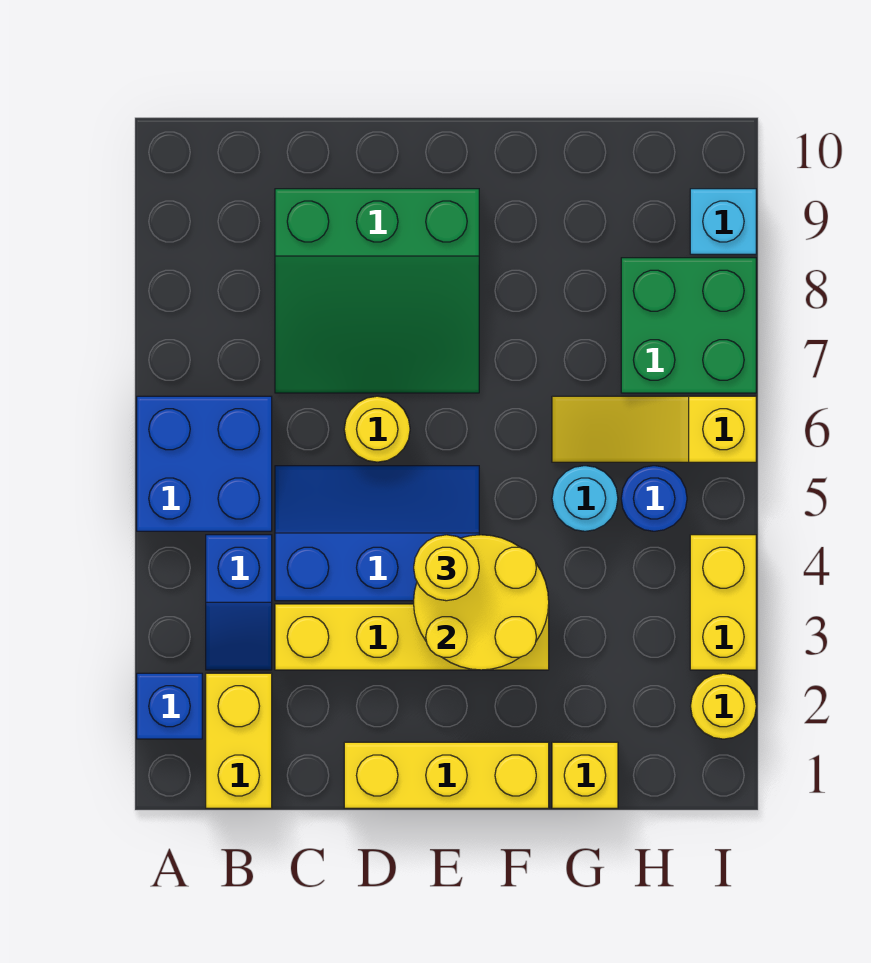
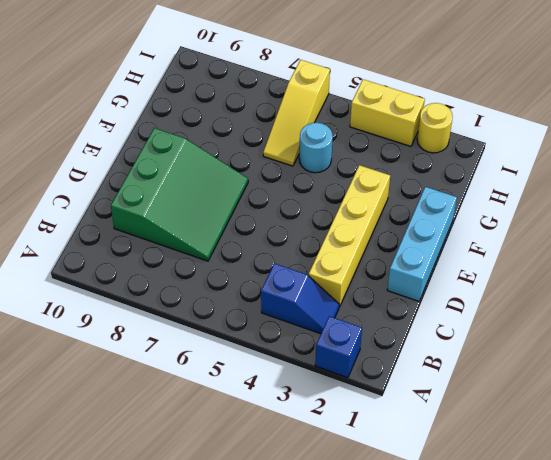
cyan brick D1:F1 level 1 -> yellow brick D1:F1 level 1
none -> blue brick A5:B6 level 1
none -> yellow brick B1:B2 level 1
none -> blue slope C4:E5 level 1 top 4

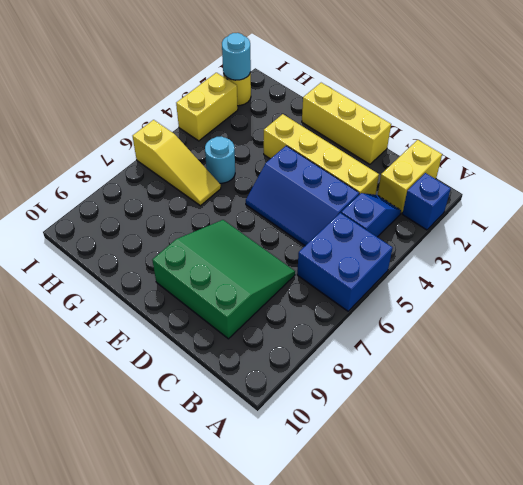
cyan round brick I2 level 2 -> none
none -> yellow round brick D6 level 1
none -> yellow brick G1 level 1
none -> blue round brick H5 level 1

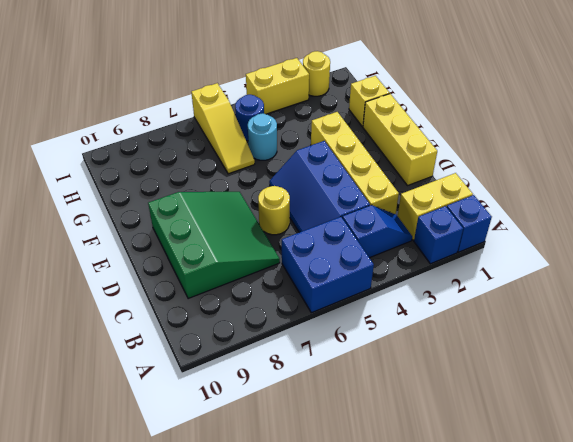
blue brick A1 level 1 -> none
none -> green brick H7:I8 level 1
none -> cyan brick I9 level 1
none -> yellow round brick E3:F4 level 2

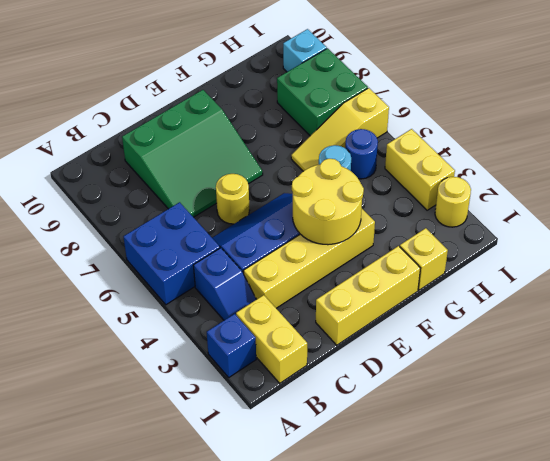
none -> yellow round brick E4 level 3

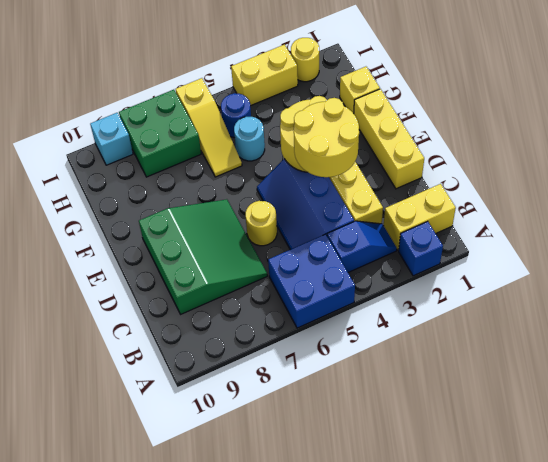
yellow round brick D3:E4 level 3 -> yellow round brick E4 level 3

